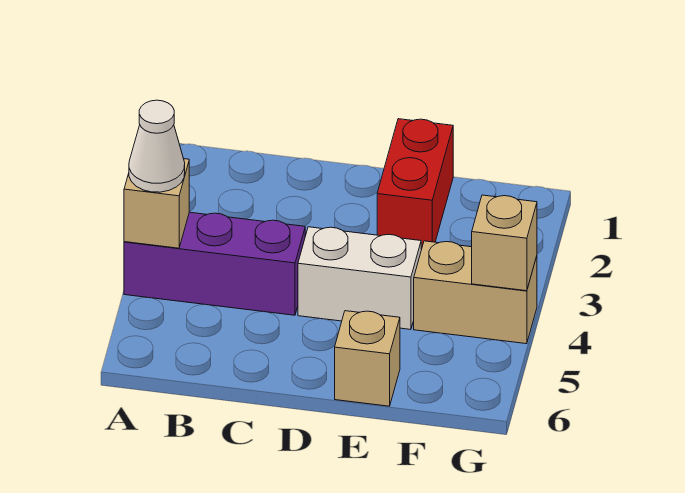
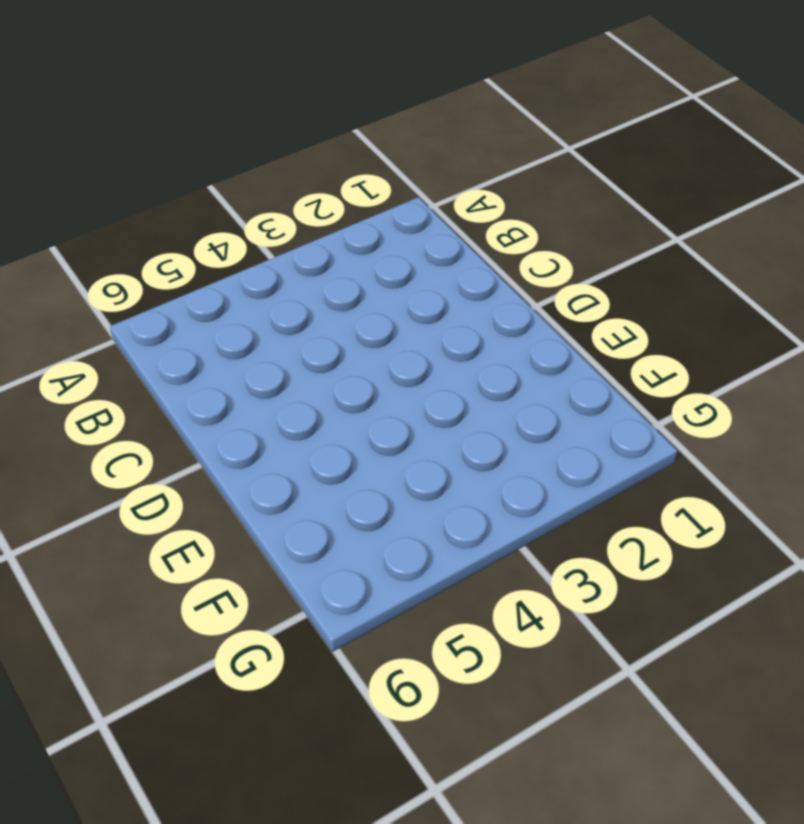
none -> purple brick A4:C4 level 1
none -> white brick D4:E4 level 1

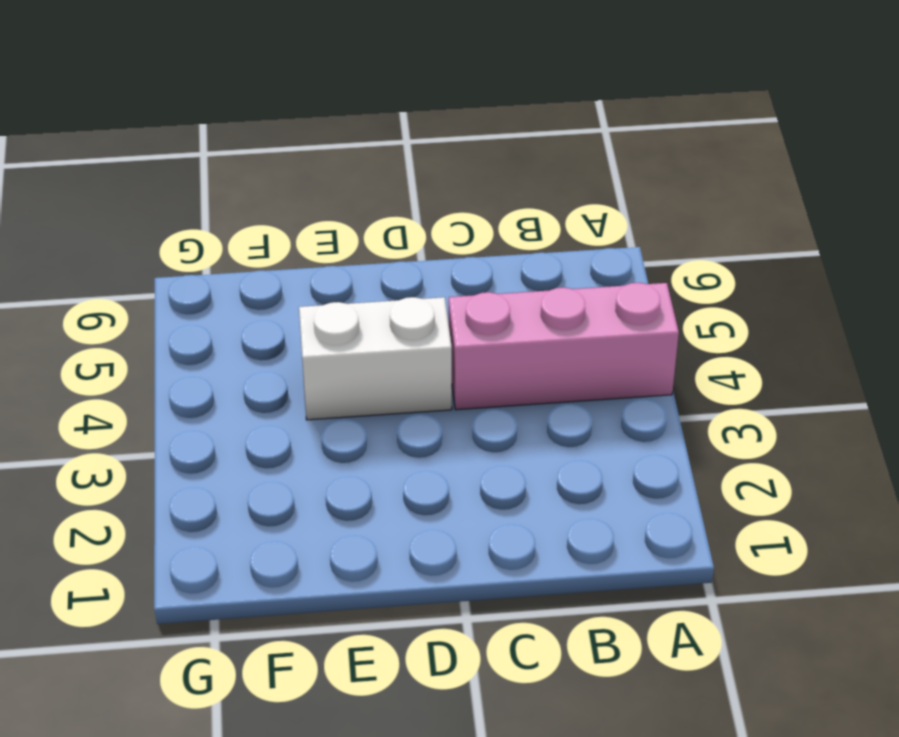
pink brick A4:C4 level 1 -> purple brick A4:C4 level 1
none -> red brick E1:E2 level 1
none -> tan brick E6 level 1

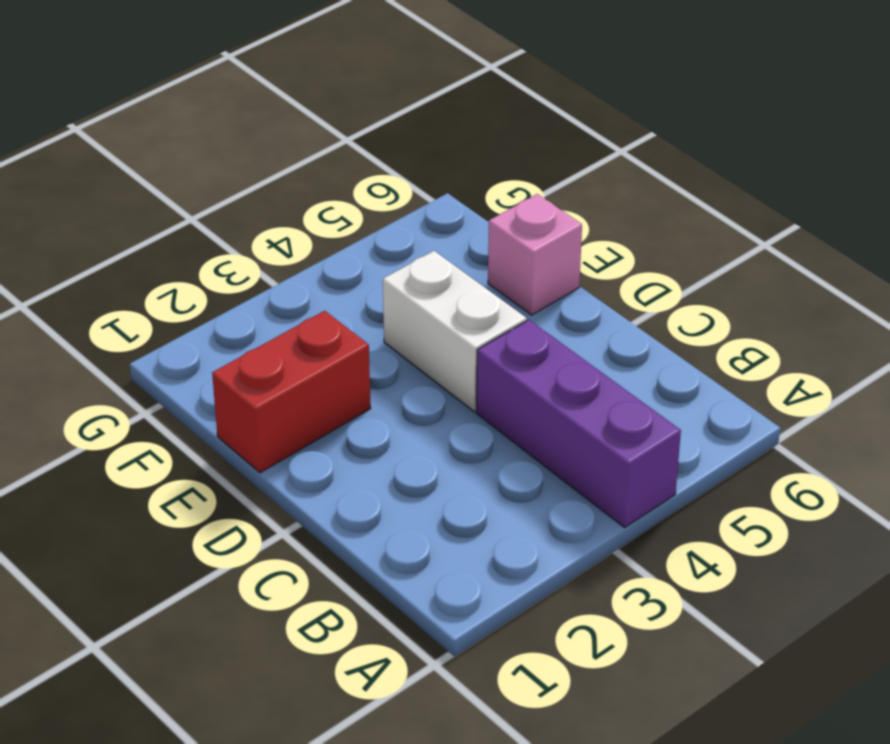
pink brick E6 level 1 -> tan brick E6 level 1
none -> tan brick F4:G4 level 1
none -> tan brick A4 level 2

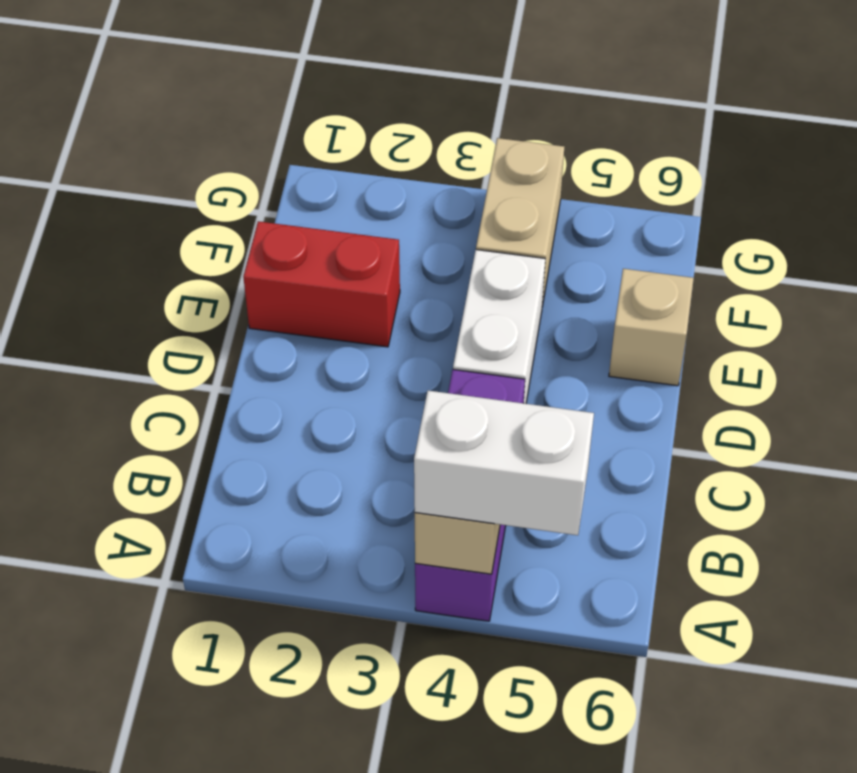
white brick A4:A5 level 3 -> white cone A4 level 3
none -> tan brick G4 level 2

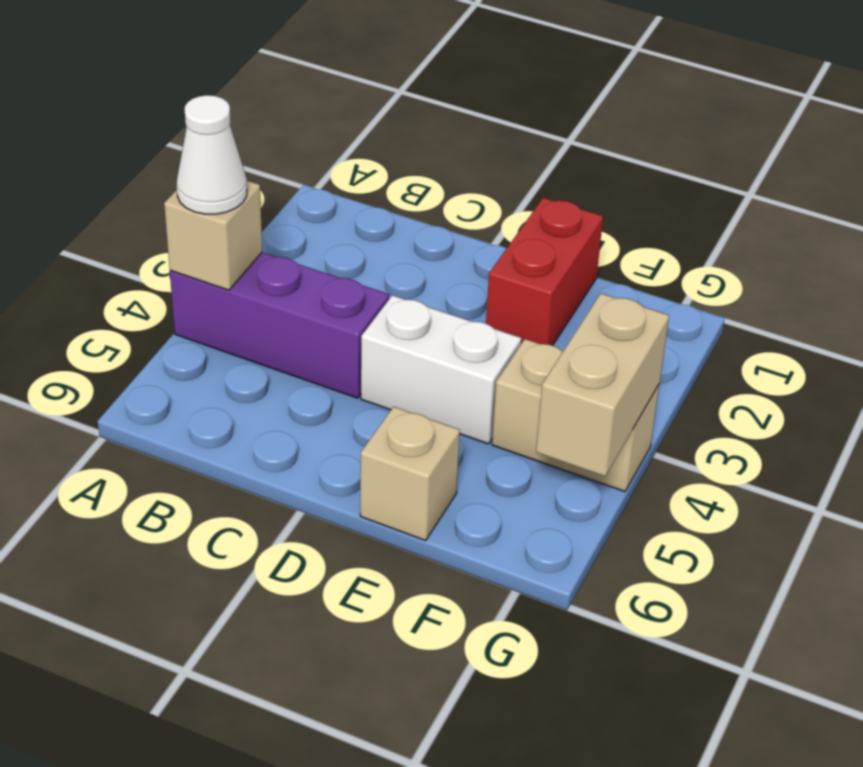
tan brick G4:G5 level 2 -> tan brick G4 level 2

